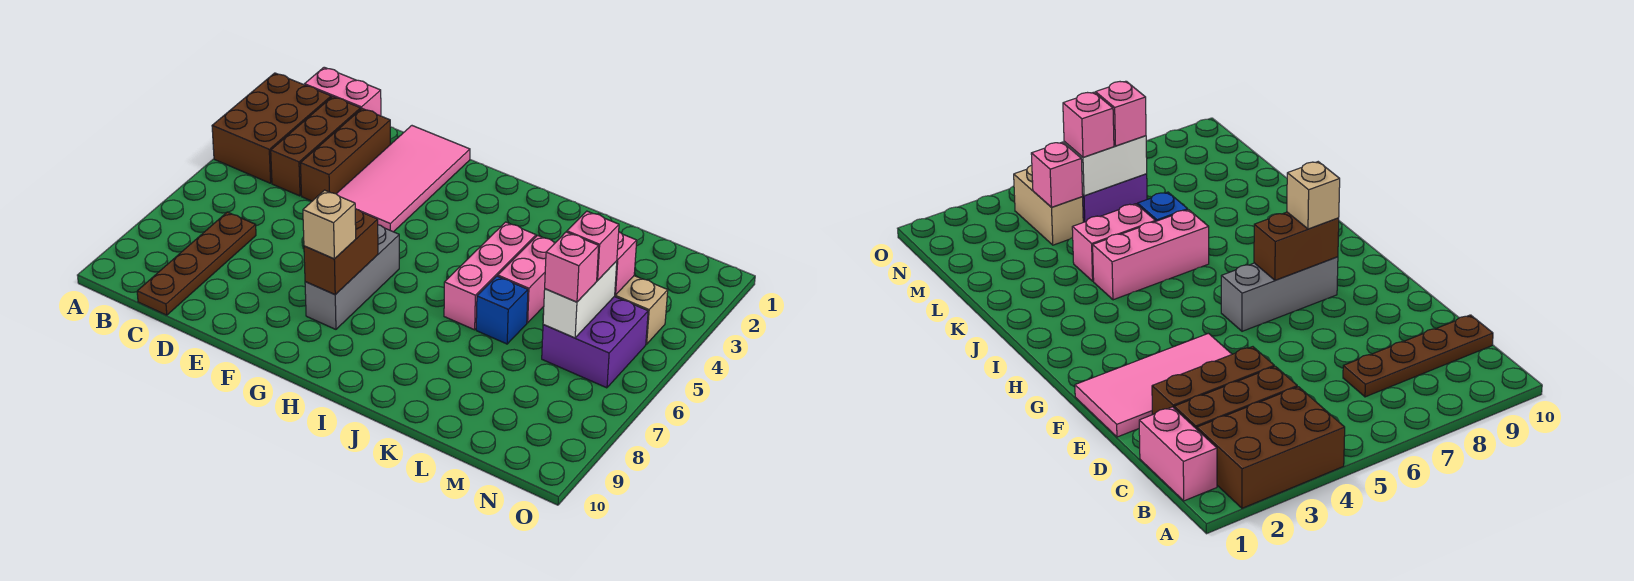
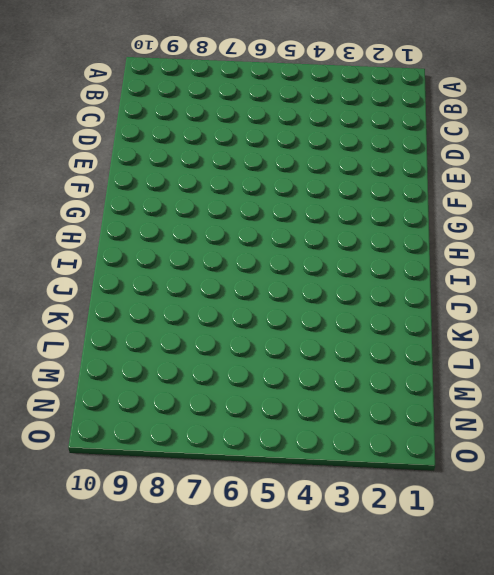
none -> brown brick A2:B4 level 1
none -> pink brick B1:C1 level 1
none -> brown brick C2:C4 level 1

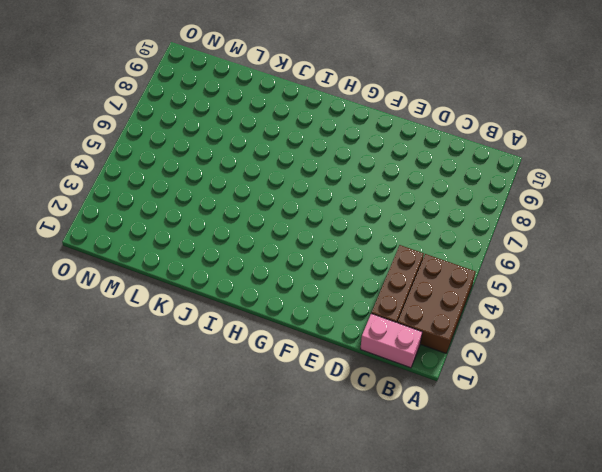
none -> brown plate C7:C10 level 1
none -> brown brick D2:D4 level 1
none -> pink tile E1:F4 level 1

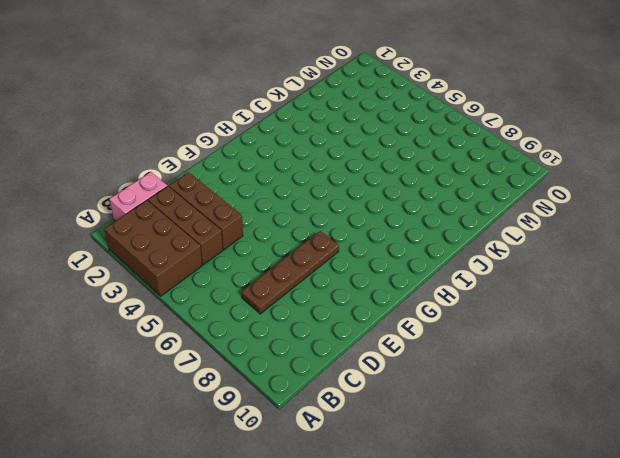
brown plate C7:F7 level 1 -> brown plate C7:C10 level 1
none -> pink tile E1:F4 level 1
none -> grey brick G6:G8 level 1
none -> pink brick J4:J6 level 1

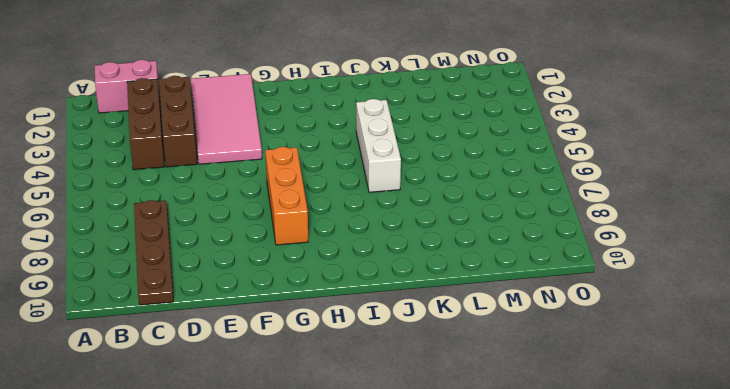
orange brick G6:G8 level 1 -> grey brick G6:G8 level 1
white brick J4:J6 level 1 -> pink brick J4:J6 level 1
none -> brown brick A2:B4 level 1
none -> pink brick K4:K5 level 1
none -> blue brick K6 level 1

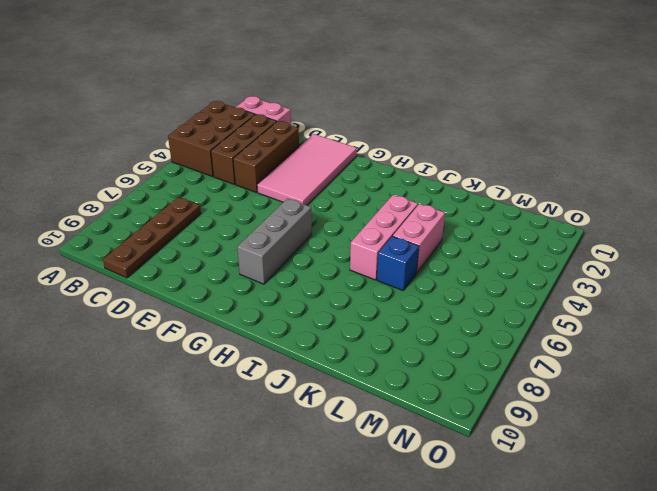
none -> tan brick M4:N4 level 1
none -> purple brick M5:N6 level 1
none -> brown brick G7:G8 level 2

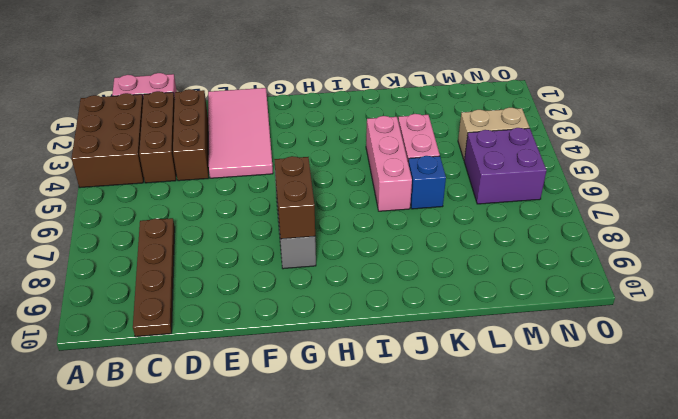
none -> pink brick M4 level 2
none -> white brick M5:M6 level 2
none -> tan brick G8 level 3

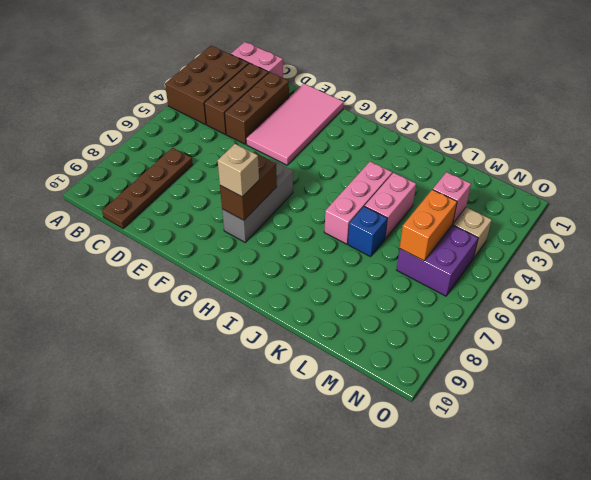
orange brick M5:M6 level 2 -> white brick M5:M6 level 2
none -> pink brick M5 level 3
none -> pink brick M6 level 3

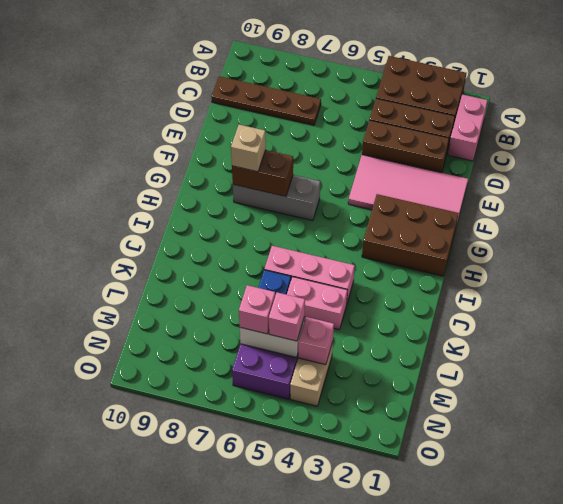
brown brick G1:H3 level 1 -> none

